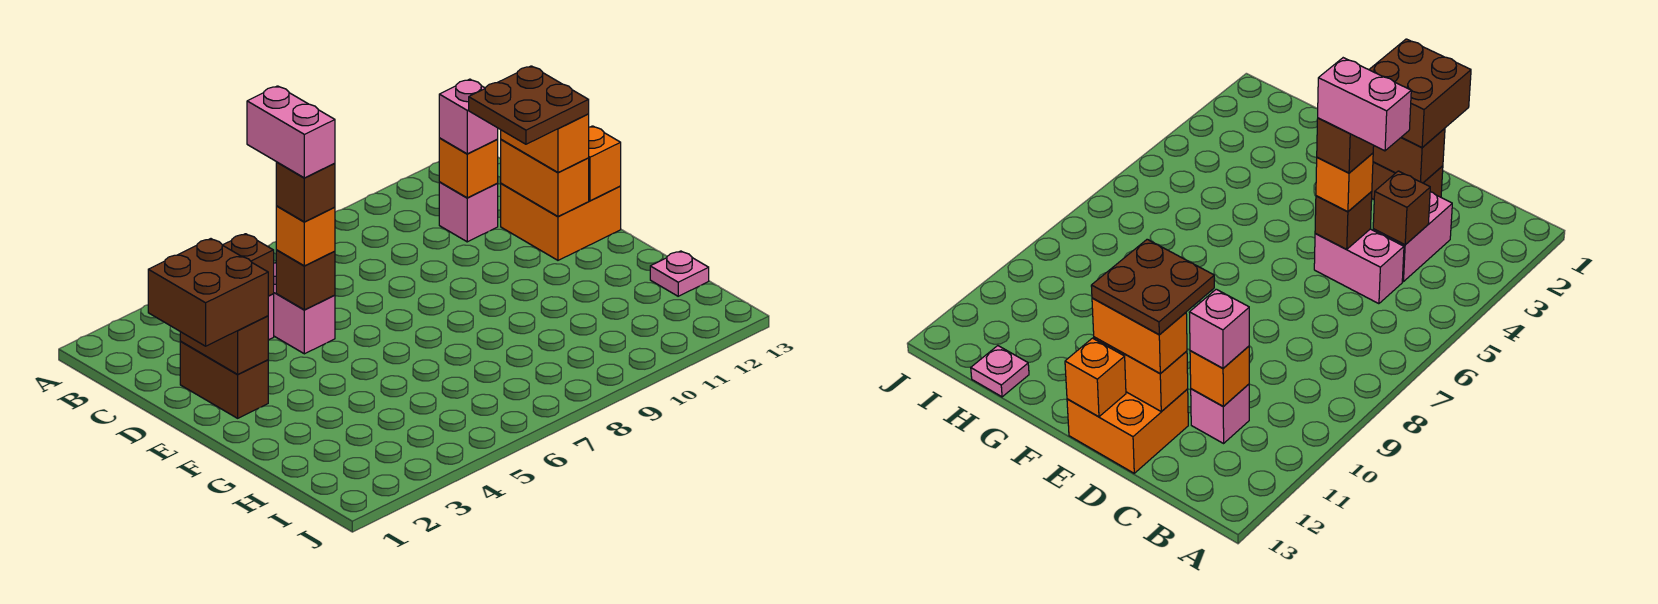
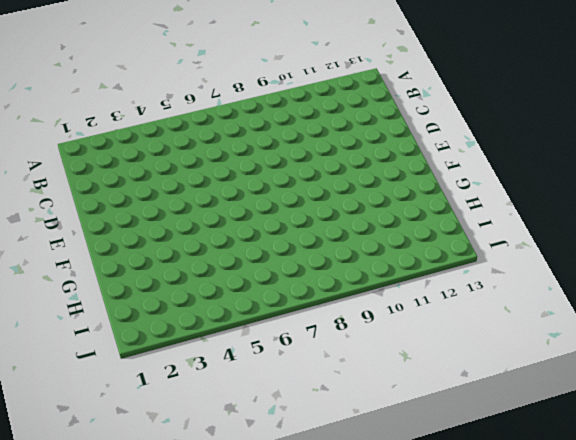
none -> pink brick C3:C4 level 1
none -> pink brick C5:D5 level 1
none -> pink brick C11 level 1

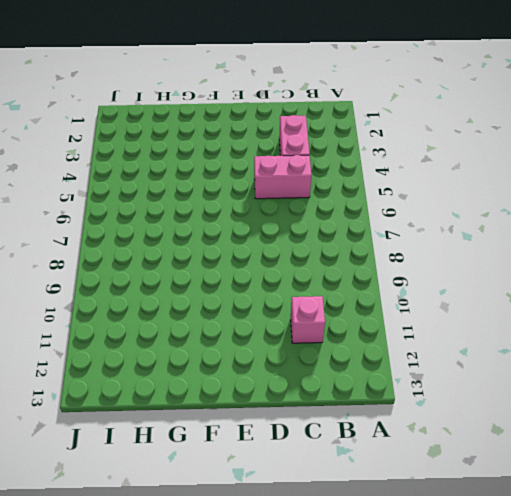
none -> brown brick D2:E2 level 1
none -> orange brick D12:E13 level 1
none -> pink plate H13 level 1

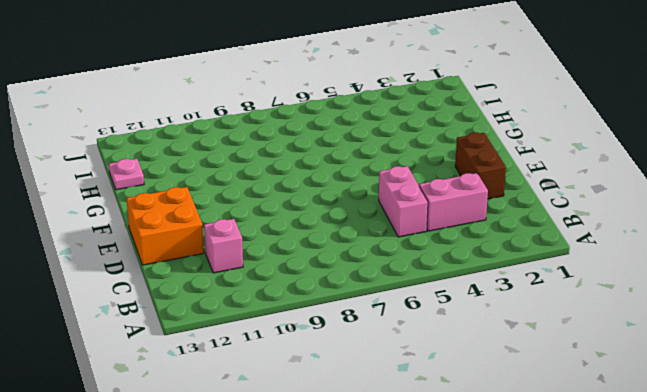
none -> brown brick C4 level 2
none -> orange brick C11 level 2
none -> brown brick D2:E2 level 2

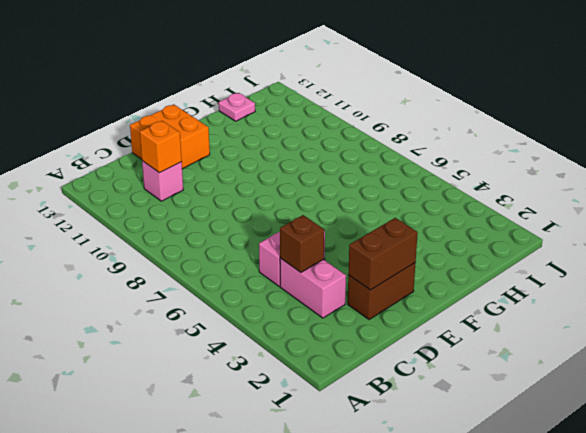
none -> brown brick D5 level 2
none -> orange brick D12:E12 level 2
none -> orange brick E13 level 2

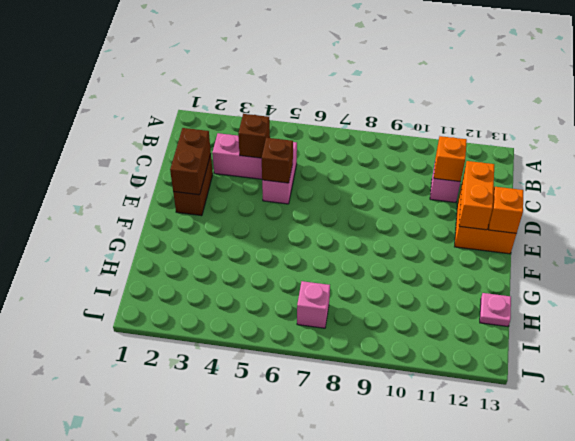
pink brick I7 level 1 -> pink brick C11 level 3
none -> brown brick D1:E2 level 3
none -> orange brick D5 level 3
none -> orange brick D12:E12 level 3

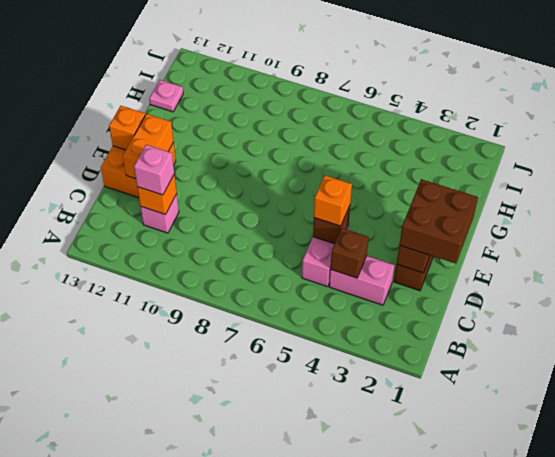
none -> orange brick D12:E12 level 3
none -> brown brick D5 level 4
none -> brown plate D11:E12 level 4

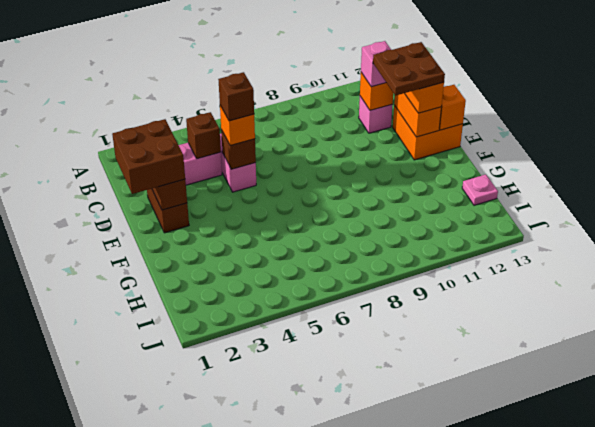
none -> pink brick C5:D5 level 5

